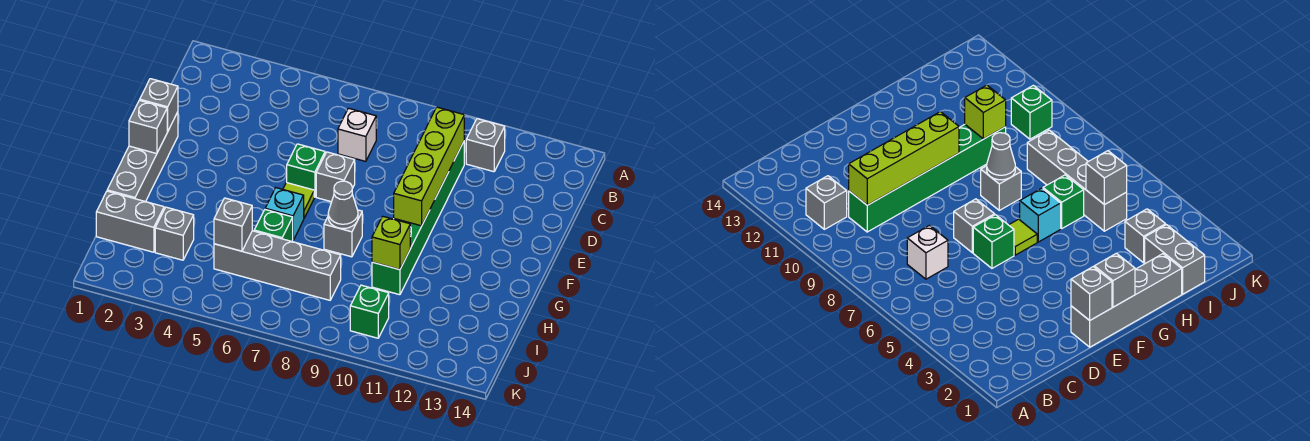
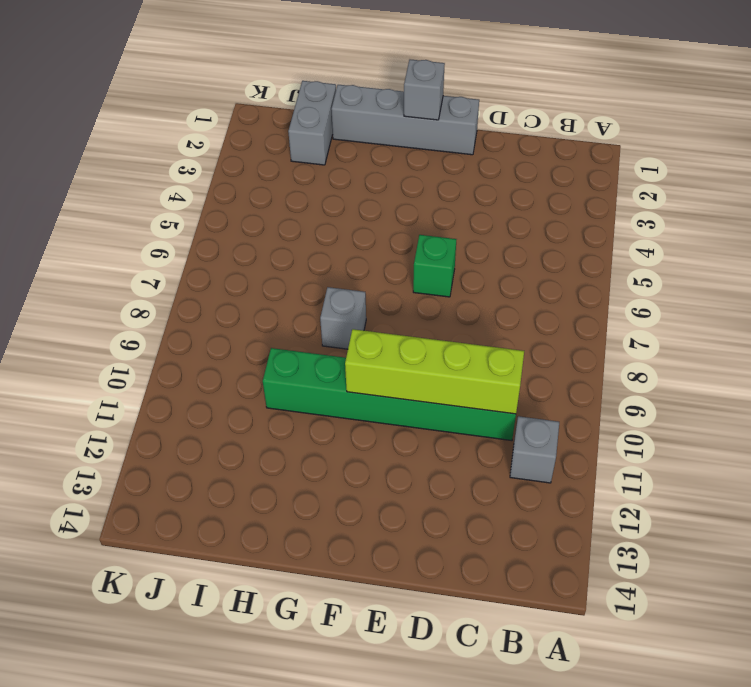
none -> white brick C7 level 1
none -> grey brick E7 level 1
none -> lime tile F6 level 1

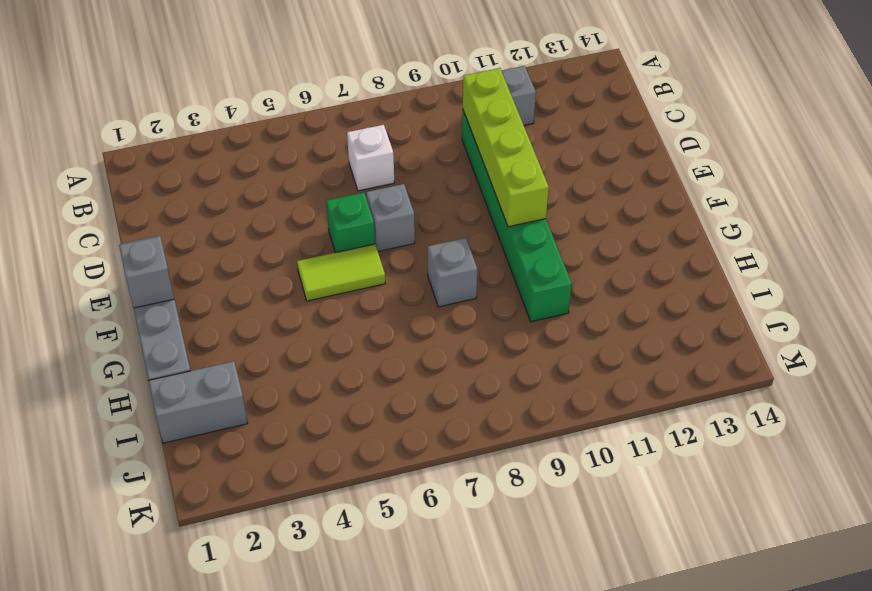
lime tile F5:F6 level 1 -> lime tile F6 level 1
none -> cyan brick G6 level 1
none -> green brick H6 level 1
none -> grey brick I3 level 1

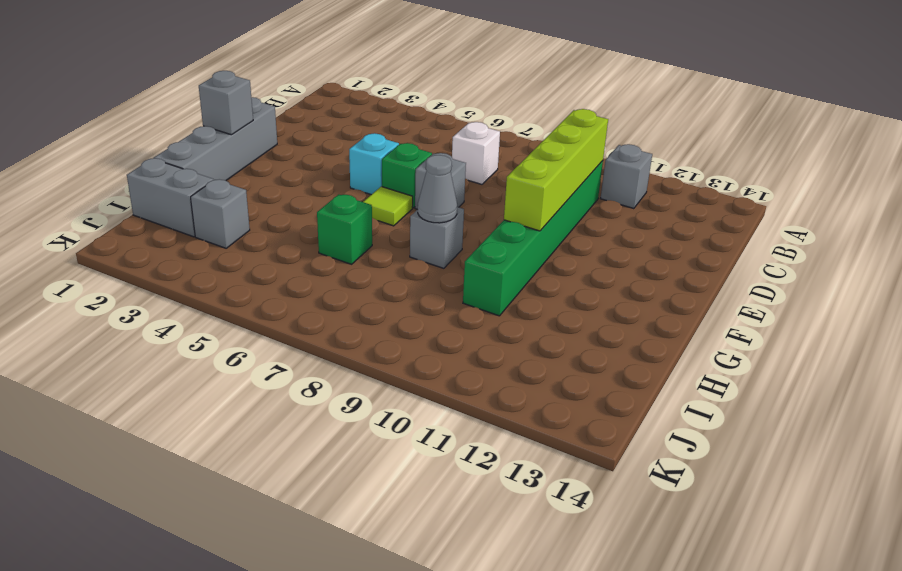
cyan brick E5 level 1 -> cyan brick G6 level 1
none -> grey brick I5:I8 level 1
none -> green brick J10 level 1
none -> grey brick E1 level 2

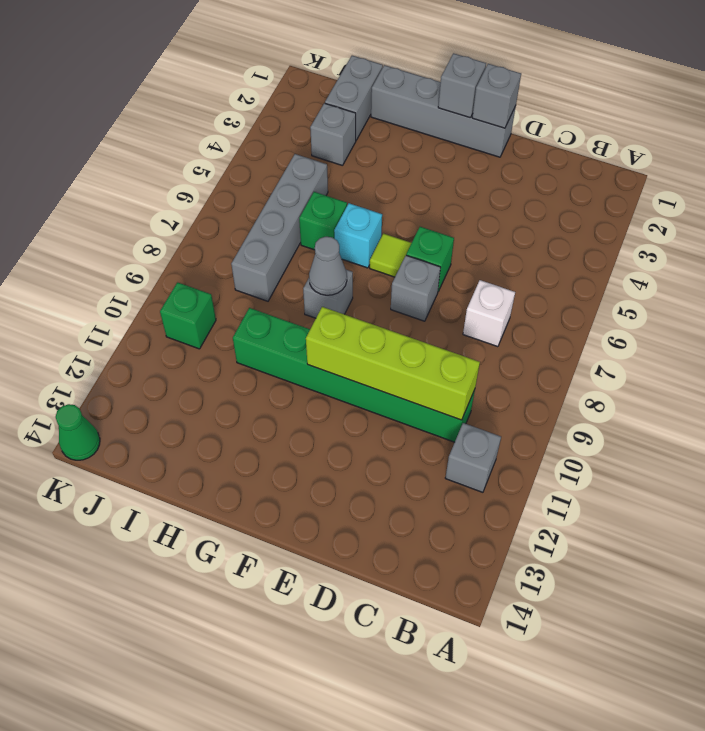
green cone K14 level 1 -> none
none -> lime brick H10 level 2
none -> grey brick I5 level 2

